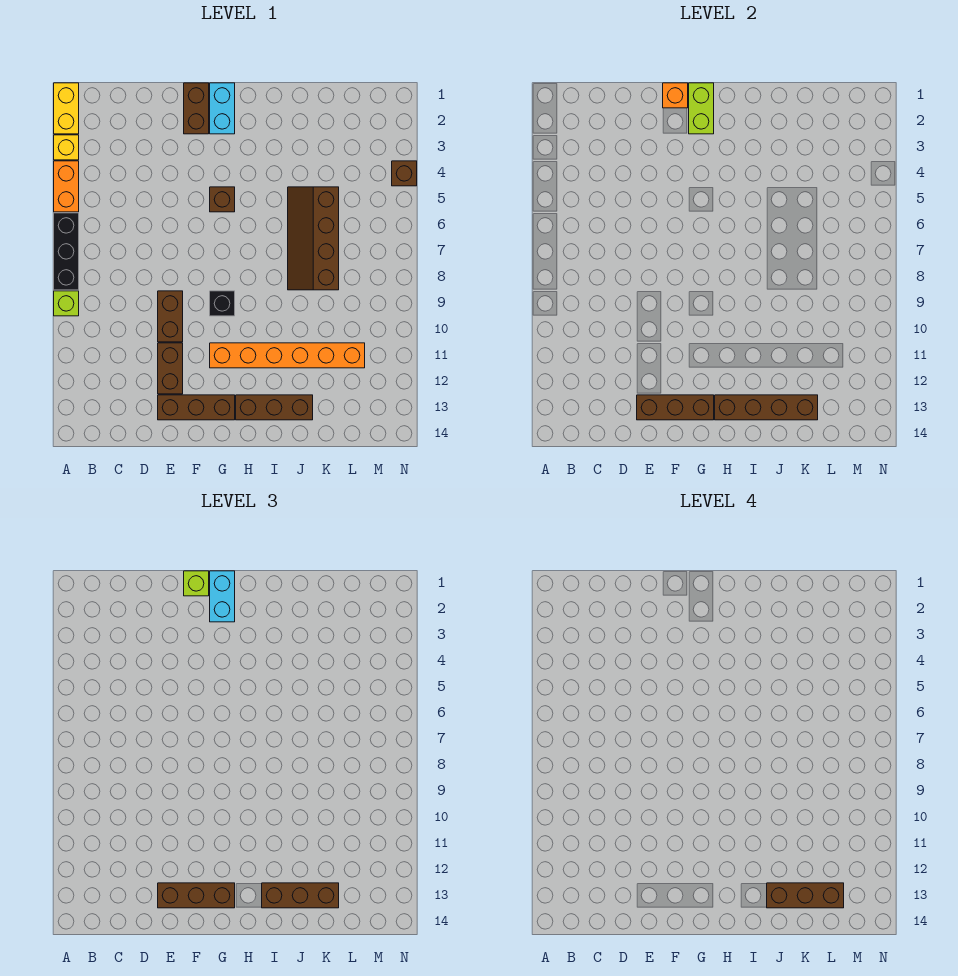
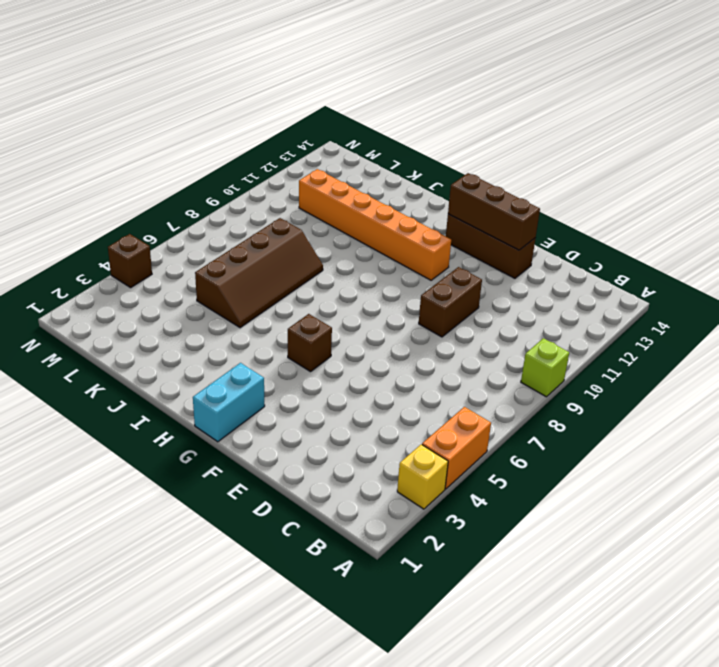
none -> yellow brick A1:A2 level 1
none -> black brick A6:A8 level 1
none -> brown brick E11:E12 level 1

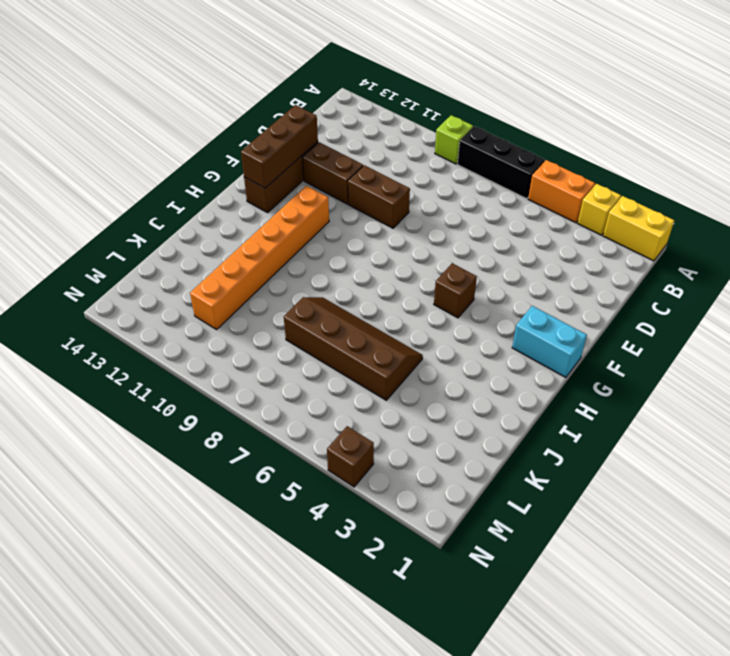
none -> brown brick F1:F2 level 1
none -> black brick G9 level 1
none -> brown brick H13:J13 level 1

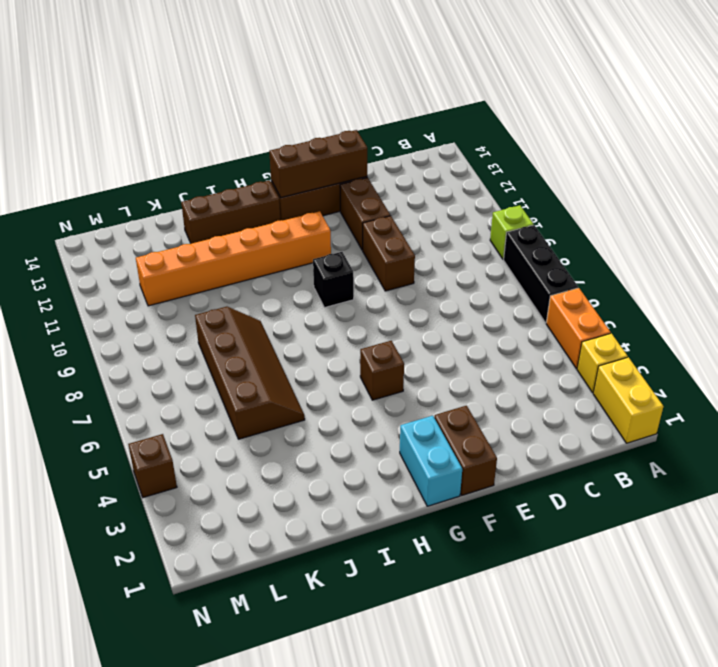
none -> orange brick F1 level 2
none -> lime brick G1:G2 level 2
none -> brown brick H13:K13 level 2

